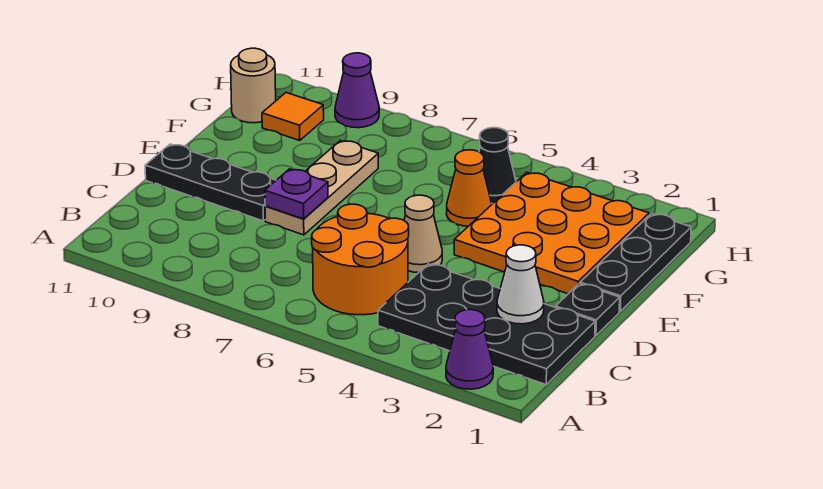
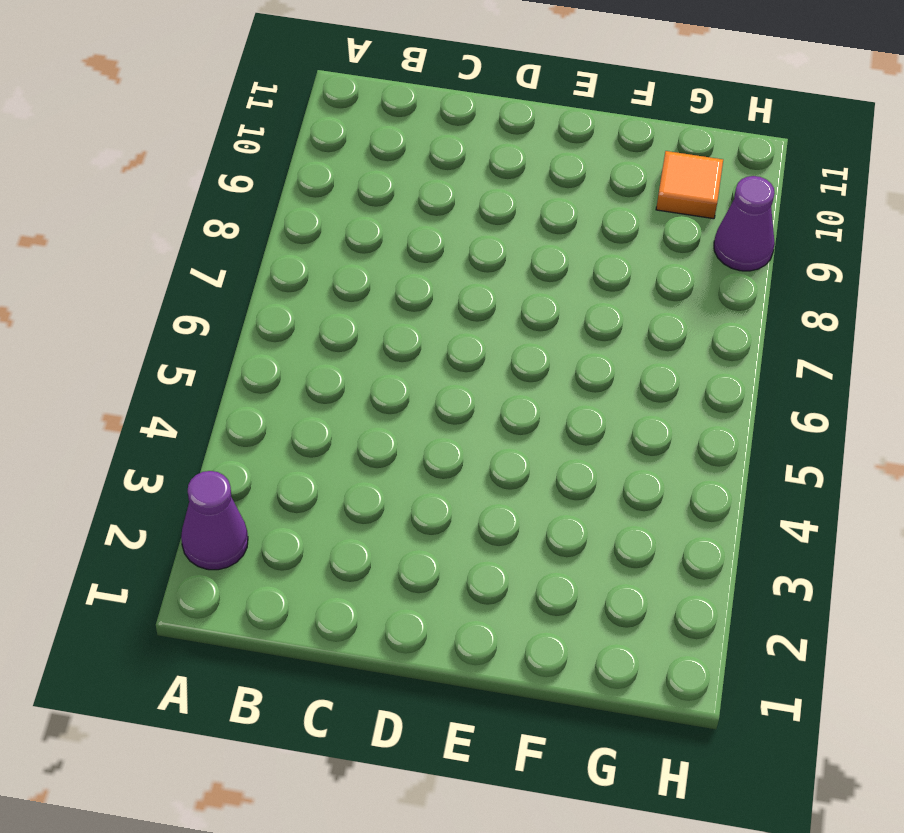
none -> black plate B1:C4 level 1
none -> orange round brick B5:C6 level 1
none -> black plate D1 level 1

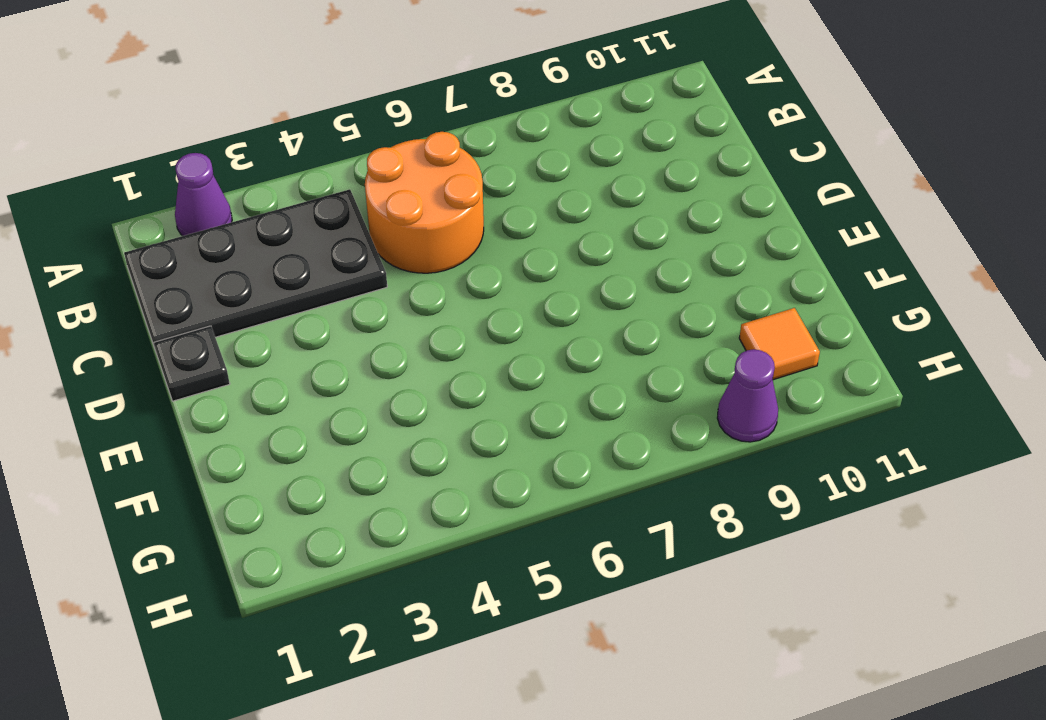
none -> tan cone D5 level 1
none -> tan plate D8:F8 level 1
none -> black plate D9:D11 level 1

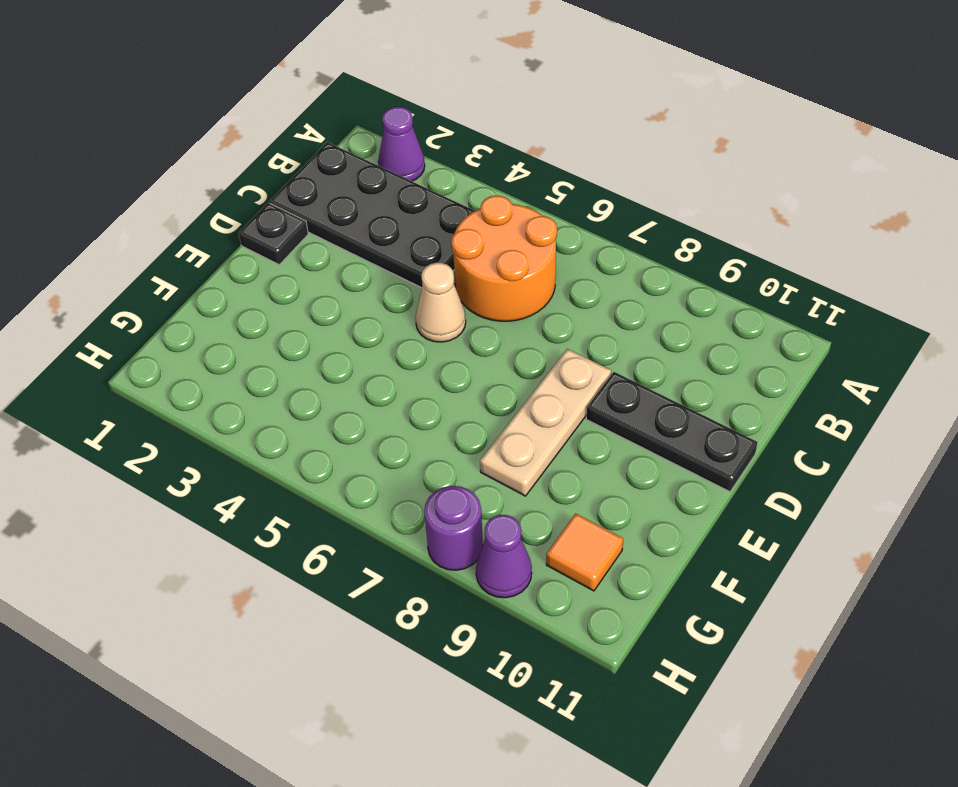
purple round brick H8 level 1 -> none
none -> black plate E1:G1 level 1
none -> orange plate E2:G4 level 1
none -> orange cone F5 level 1

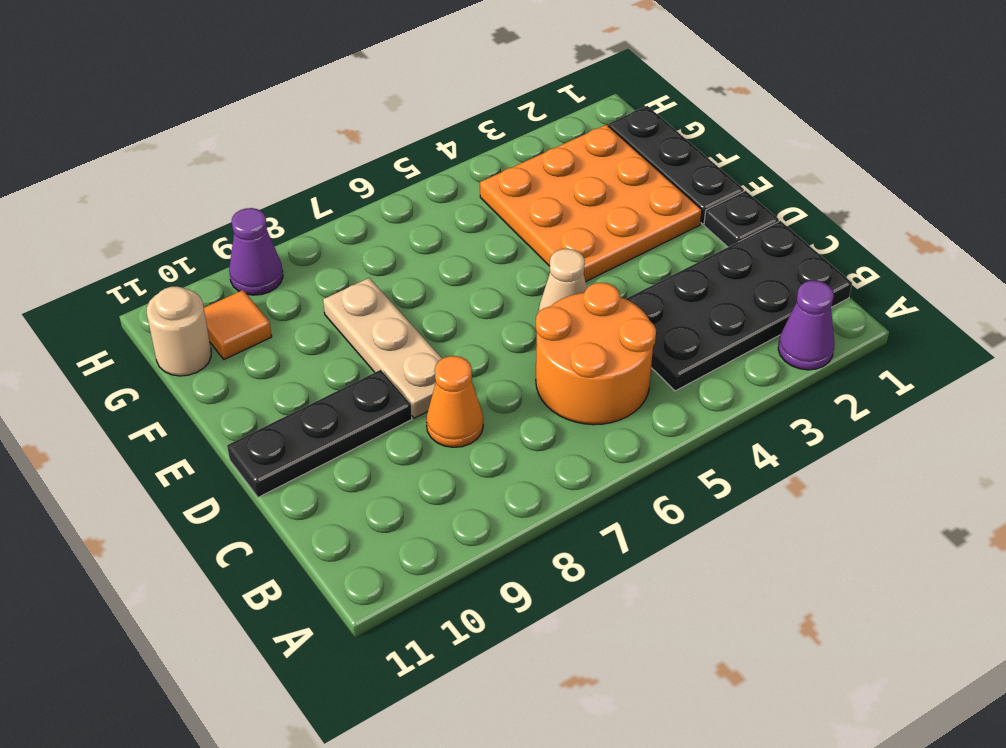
orange cone C8 level 1 -> orange cone F5 level 1
none -> black cone G5 level 1
none -> white cone C2 level 2
none -> purple plate D8 level 2

